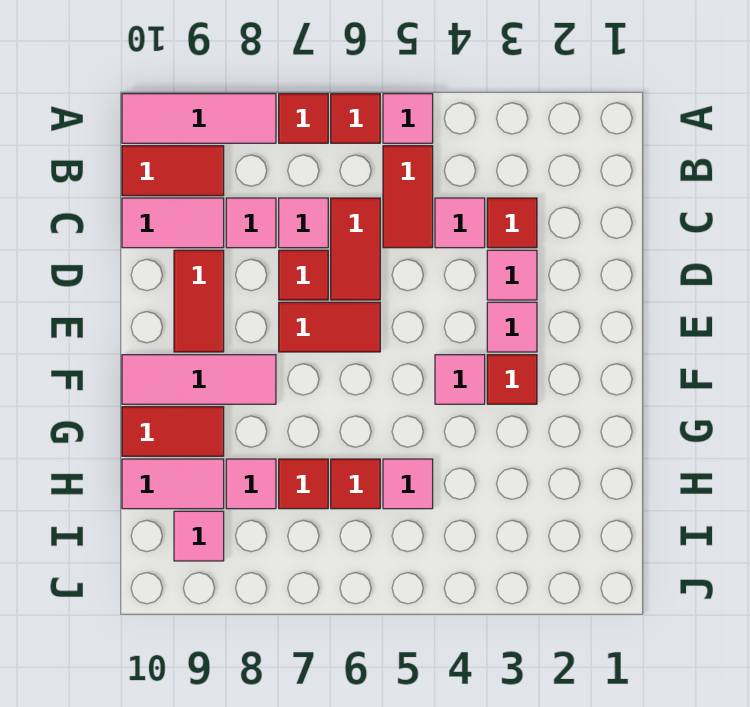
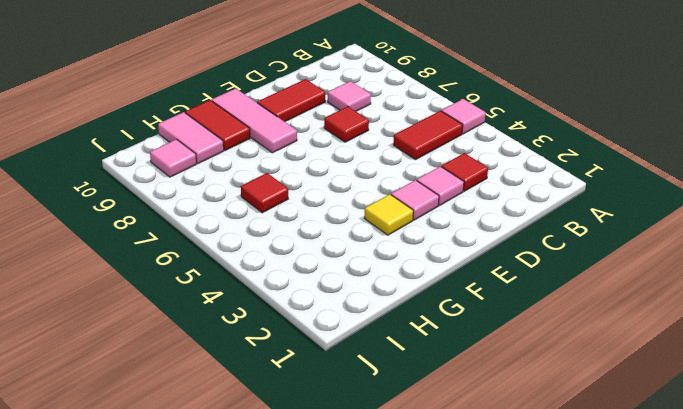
yellow tile F3 level 1 -> red tile F3 level 1
none -> red tile A6 level 1
none -> red tile A7 level 1
none -> pink tile A8:A10 level 1

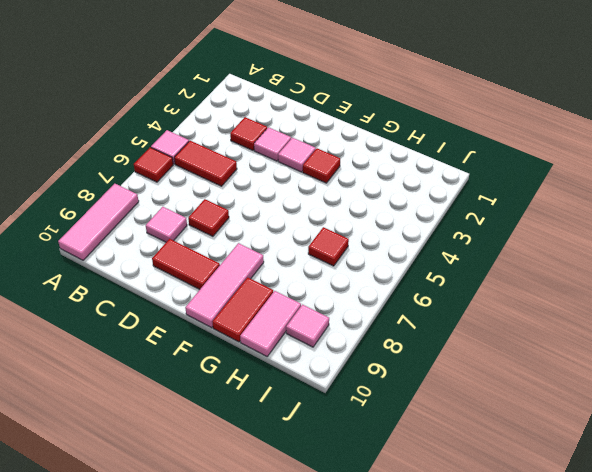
none -> red tile A7 level 1
none -> red tile B9:B10 level 1
none -> pink tile C4 level 1

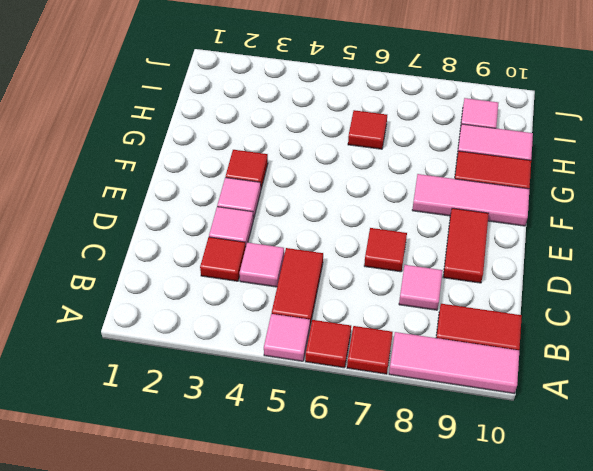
none -> red tile C6:D6 level 1
none -> pink tile C7 level 1
none -> pink tile C9:C10 level 1

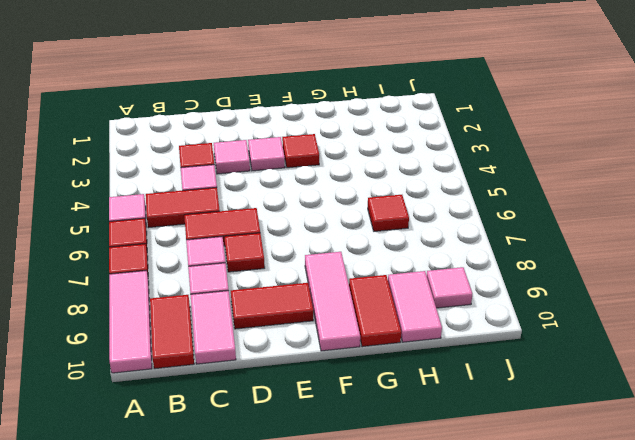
none -> red tile E6:E7 level 1
none -> pink tile F4 level 1
none -> pink tile H5 level 1

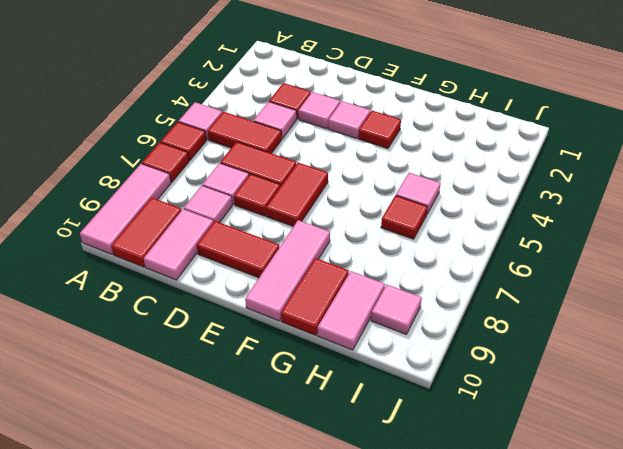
none -> pink tile F4 level 1
none -> red tile H7 level 1
none -> pink tile H8 level 1

